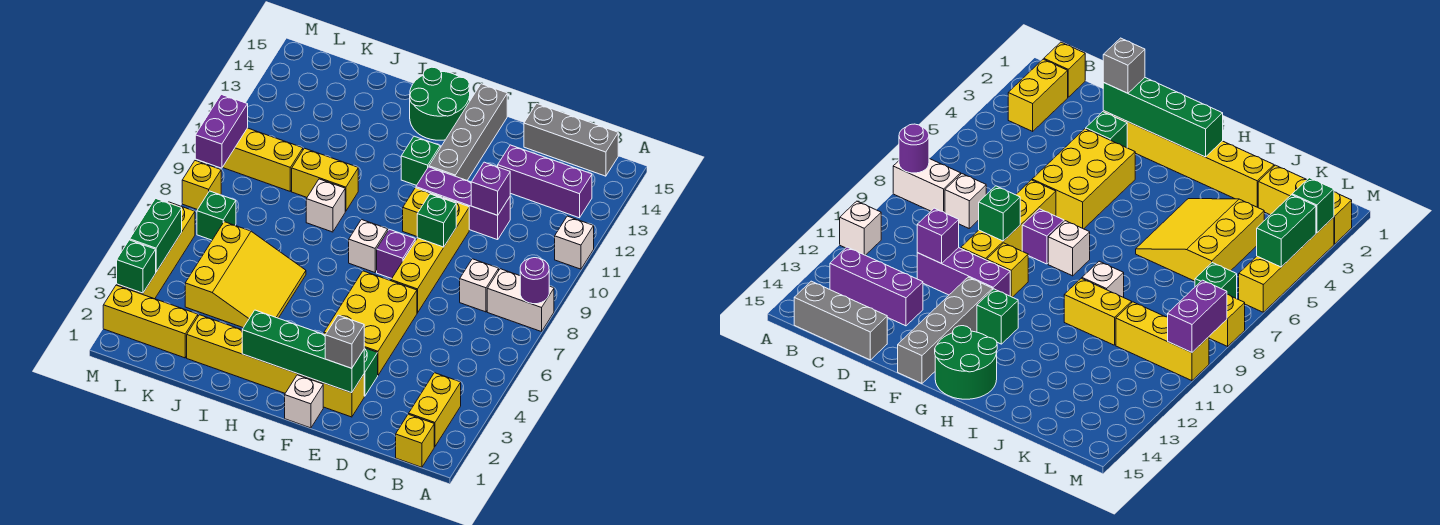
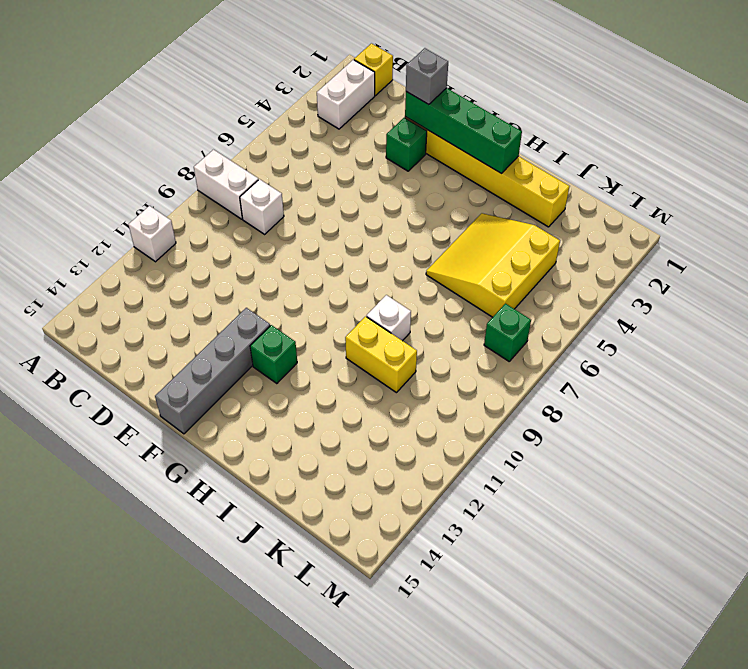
white brick B2:B3 level 1 -> yellow brick B2:B3 level 1
none -> purple brick B13:D13 level 1
none -> grey brick B15:D15 level 1
none -> purple brick D11:F11 level 1
none -> yellow brick E4:F6 level 1

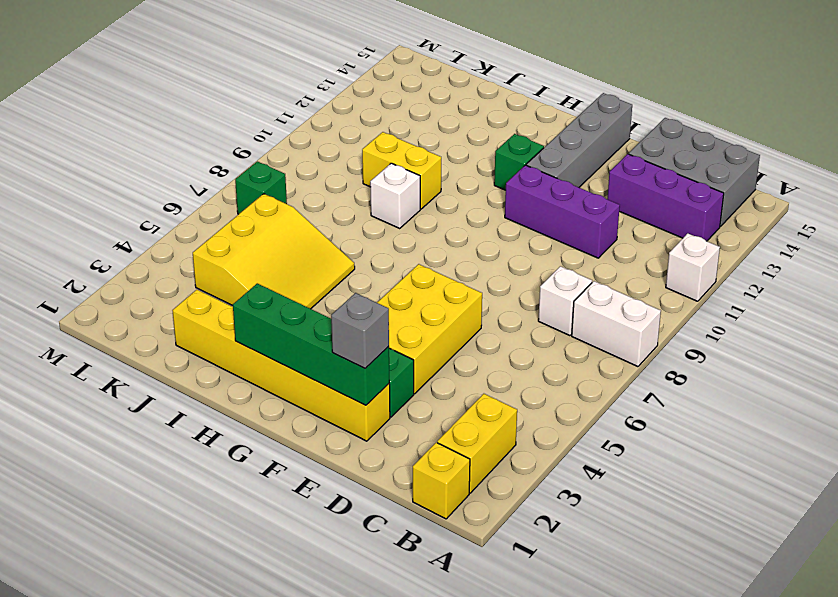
grey brick B14:D15 level 1 -> grey brick B15:D15 level 1
none -> yellow brick E7:E10 level 1
none -> white brick F1 level 1
none -> purple brick F8 level 1
none -> yellow brick F10 level 1

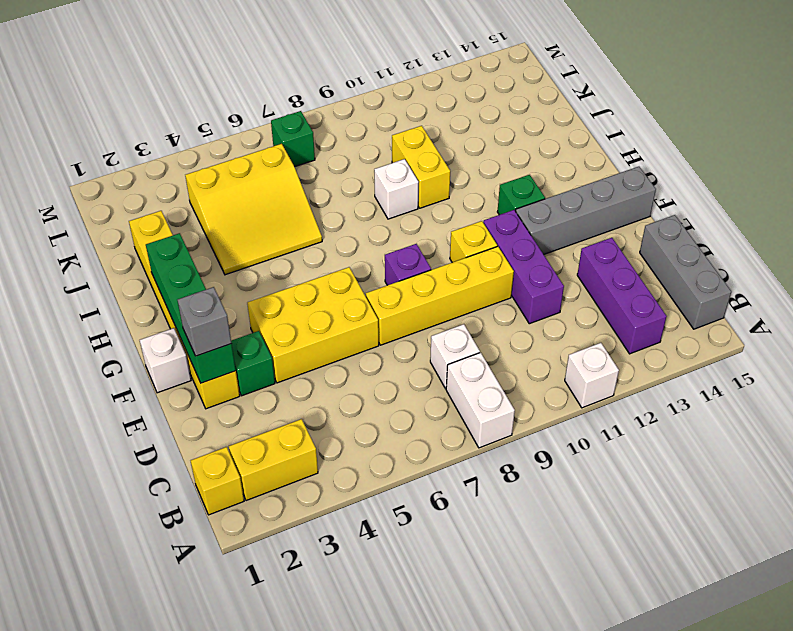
none -> white brick G8 level 1
none -> green round brick G14:H15 level 1
none -> yellow brick K2:M2 level 1
none -> yellow brick K10:M10 level 1

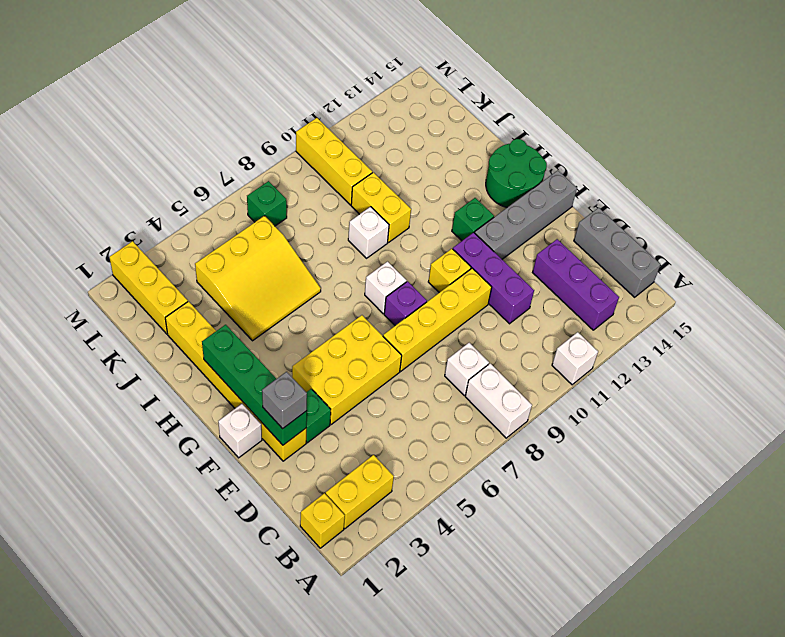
none -> yellow brick M3:M6 level 1
none -> yellow brick M8 level 1
none -> purple round brick A8 level 2
none -> purple brick D11 level 2

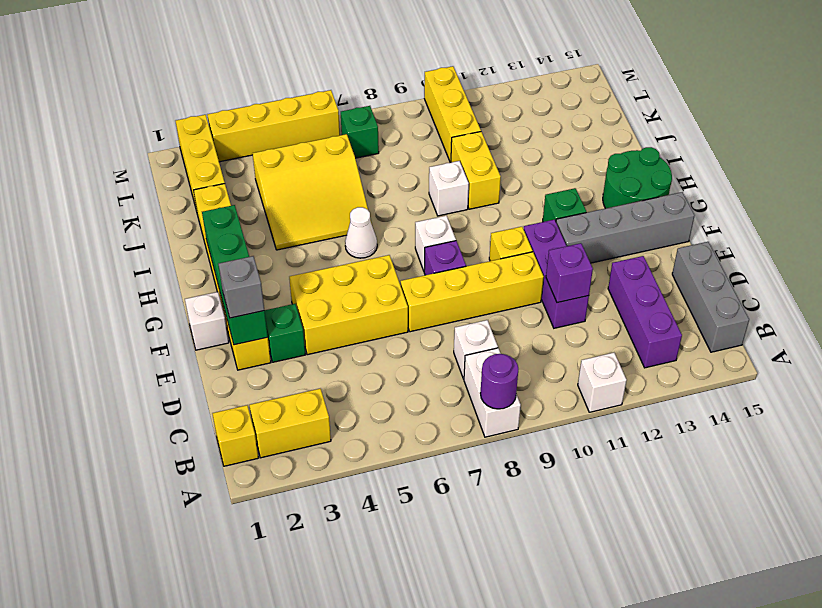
white cone H6 level 1 -> none
none -> yellow brick M8 level 1
none -> green brick E9 level 2
none -> green brick M3 level 2
none -> green brick M4:M5 level 2

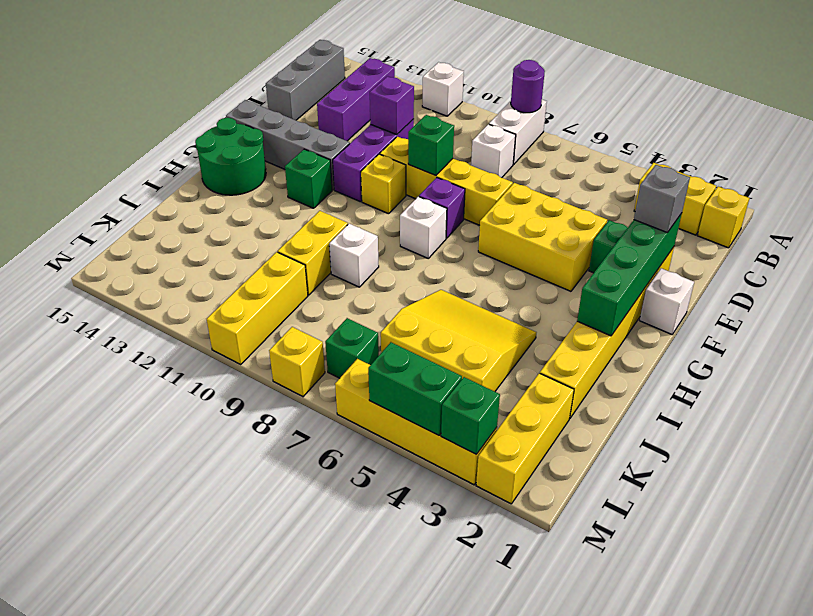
none -> purple brick M9:M10 level 2

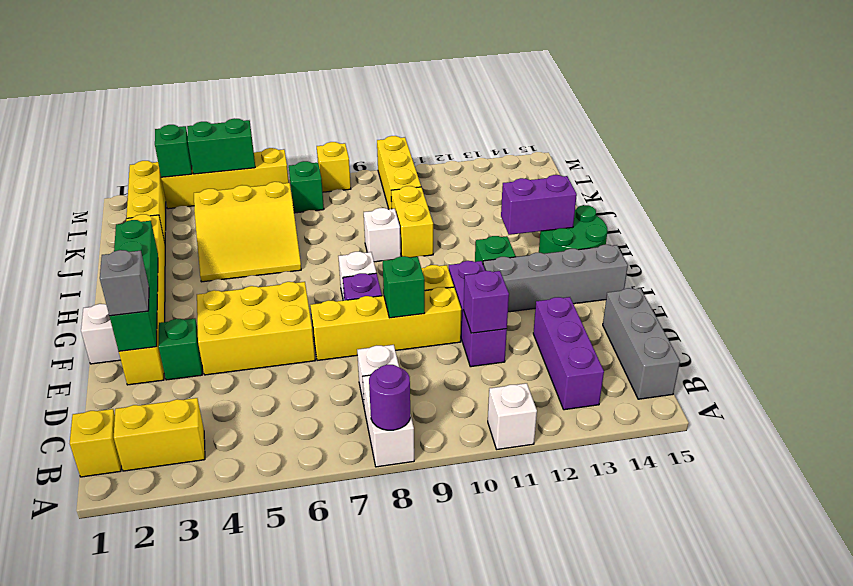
purple brick H13:H14 level 2 -> purple brick M9:M10 level 2

